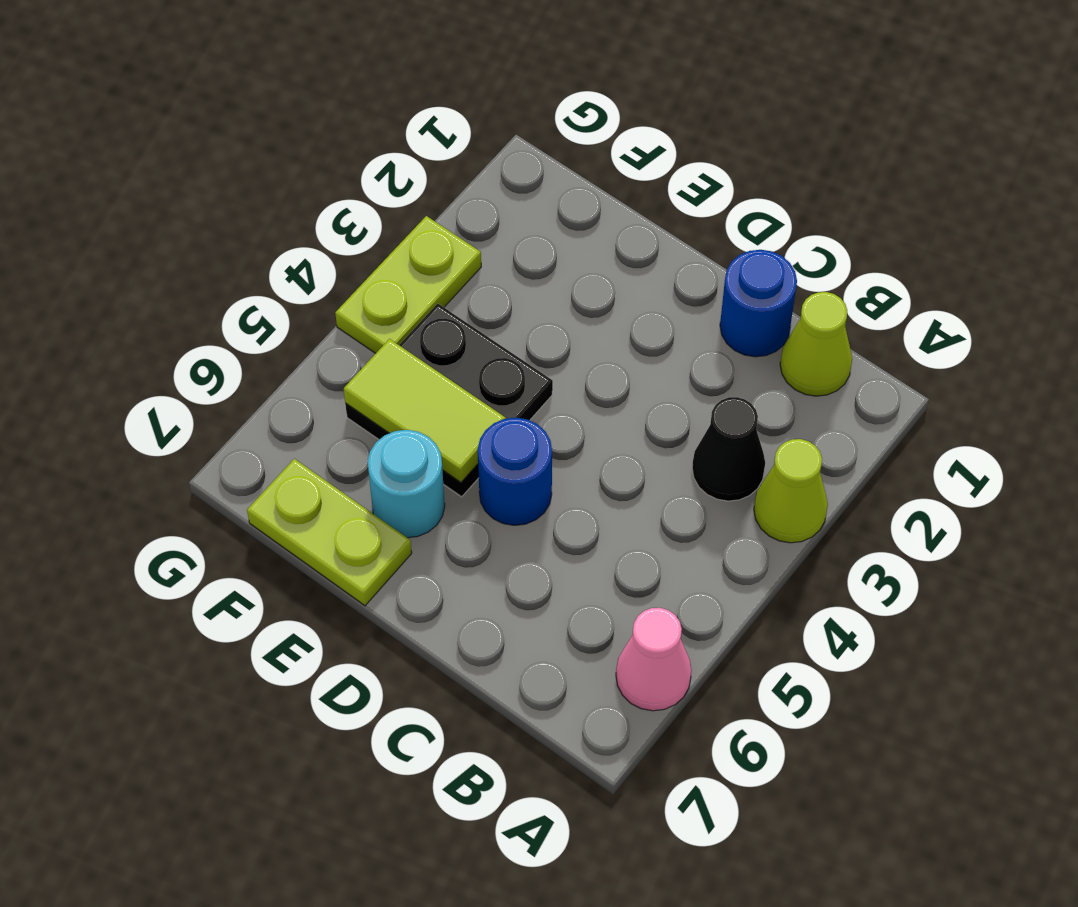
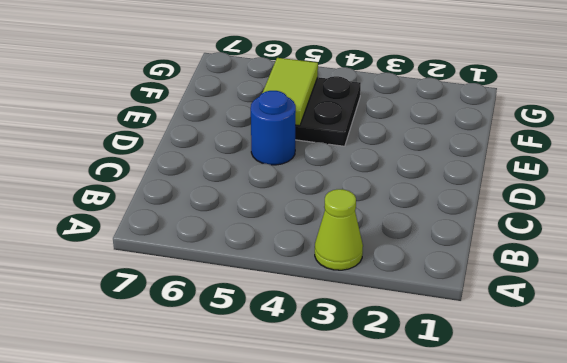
none -> pink cone A6 level 1
none -> lime cone B1 level 1

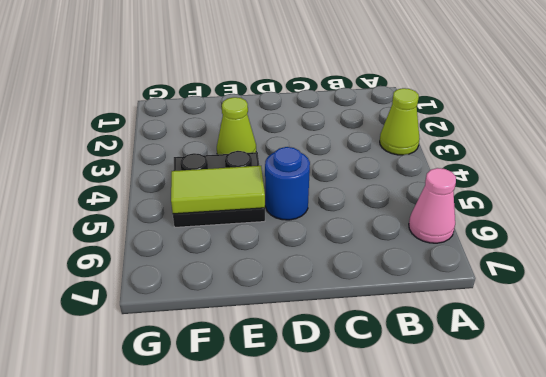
lime cone E3 level 1 -> lime cone B1 level 1
none -> black cone B3 level 1
none -> blue round brick C1 level 1

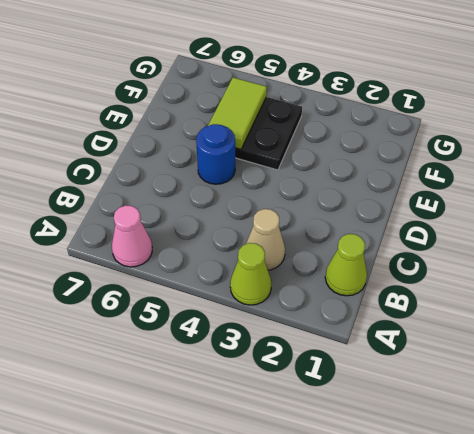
tan cone B3 level 1 -> black cone B3 level 1
none -> blue round brick C1 level 1
none -> cyan round brick E6 level 1

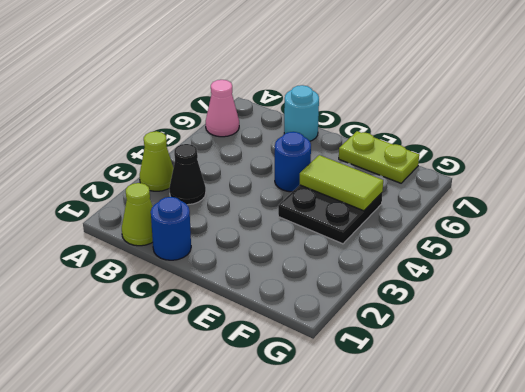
cyan round brick C7 level 1 -> cyan round brick E6 level 1
none -> lime plate G3:G4 level 1

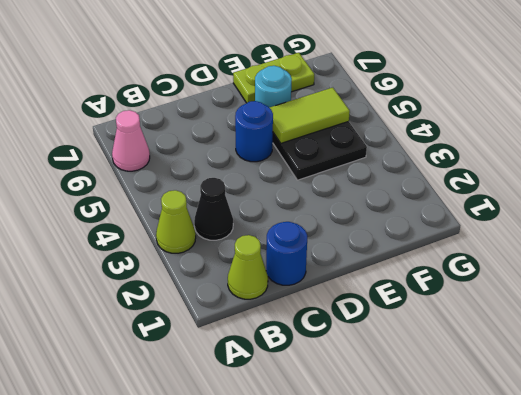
none -> lime plate G3:G4 level 1

